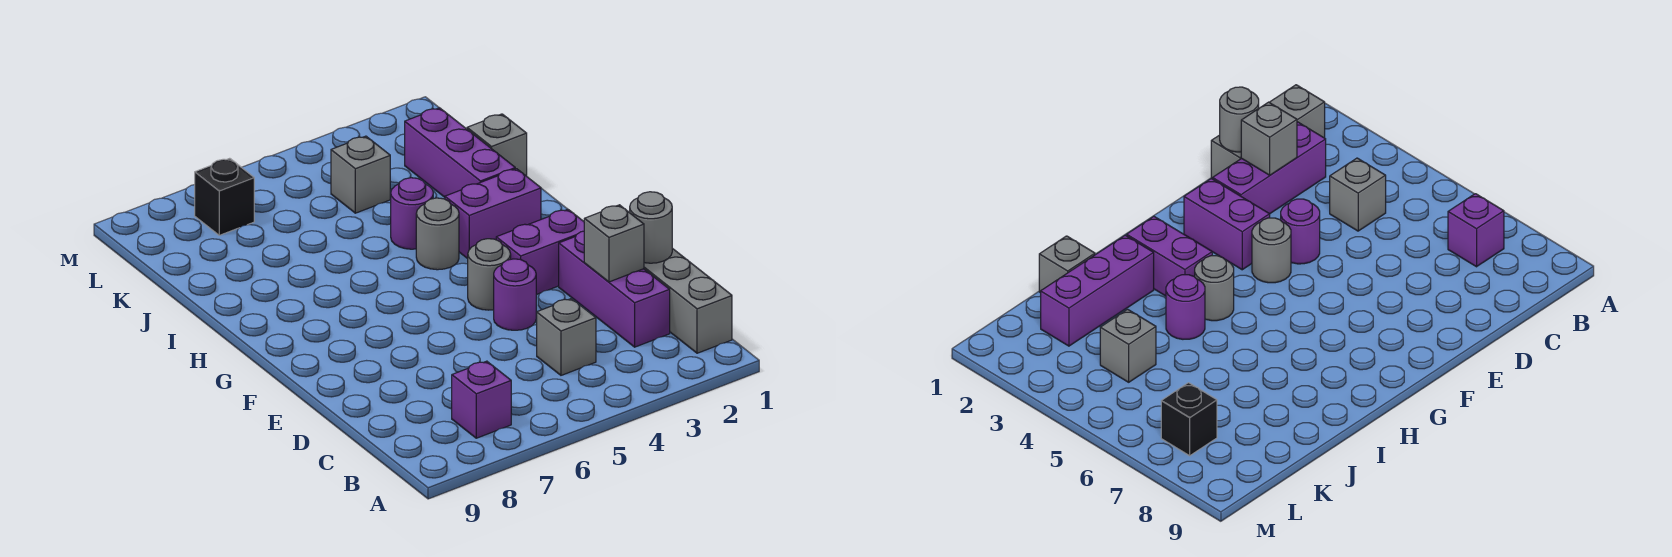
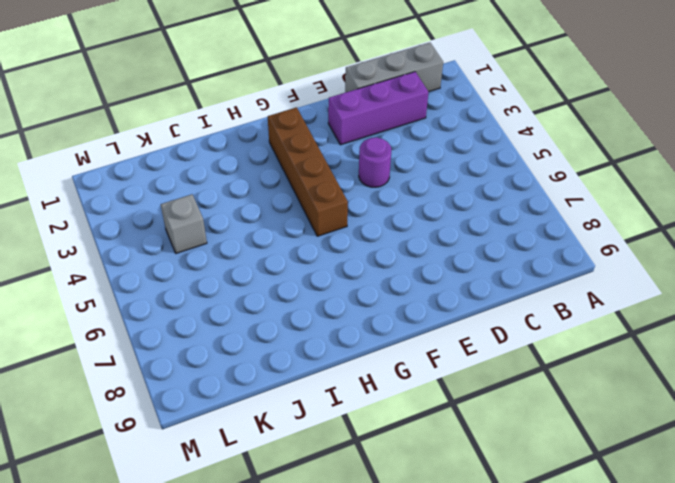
brown brick G2:G5 level 1 -> none
none -> purple brick B7 level 1
none -> grey brick C4 level 1
none -> purple brick F2:F3 level 1

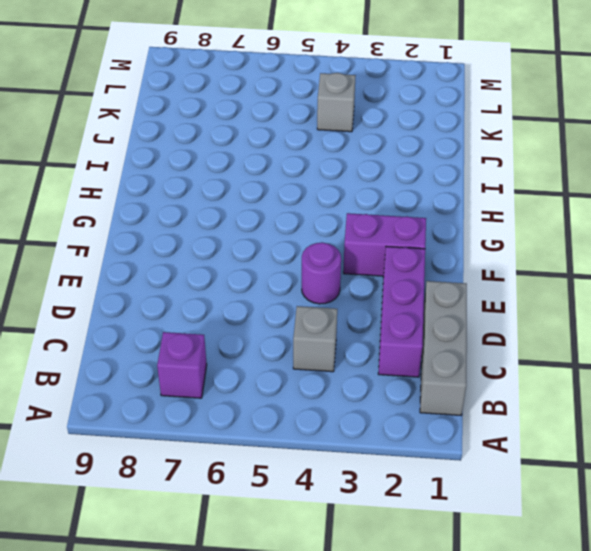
none -> grey round brick F4 level 1
none -> purple brick H2:H3 level 1
none -> grey round brick H4 level 1

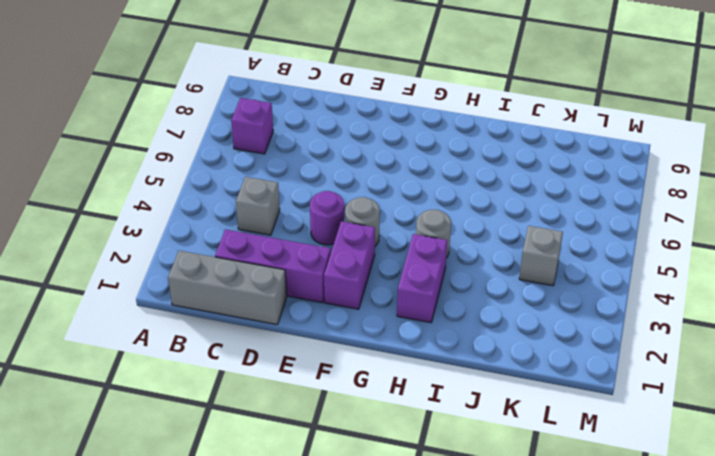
none -> purple brick I2:K2 level 1
none -> purple round brick I4 level 1
none -> grey brick J1 level 1

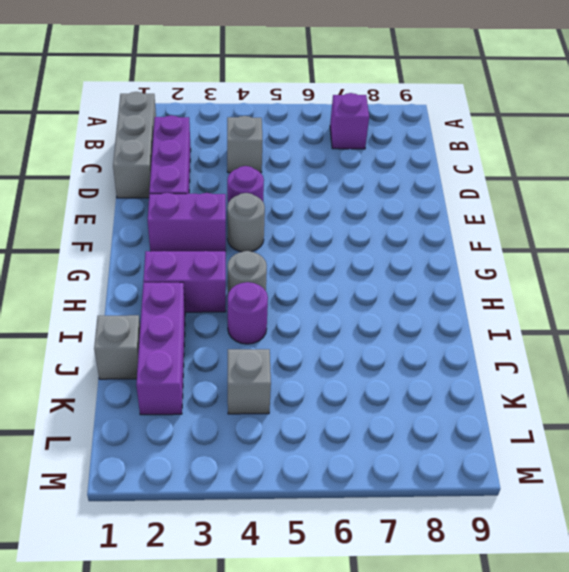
none -> black brick L7 level 1
none -> grey round brick D1 level 2
none -> grey brick D2 level 2

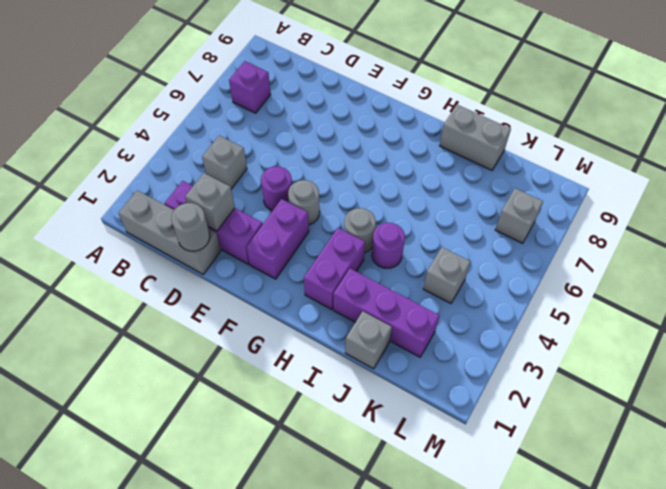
grey brick I9:J9 level 1 -> none
grey brick L7 level 1 -> black brick L7 level 1

